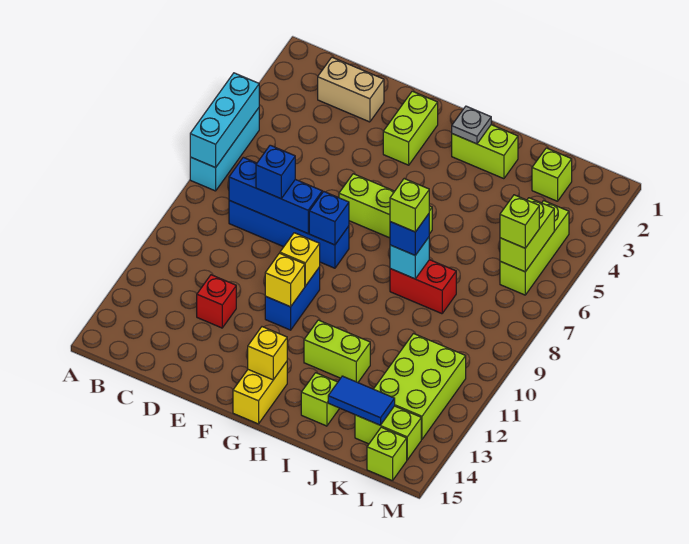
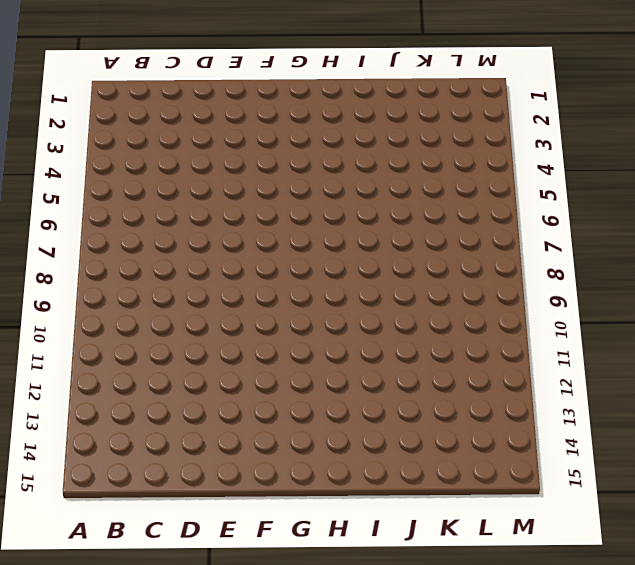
none -> cyan brick A5:A7 level 1
none -> tan brick C2:D2 level 1
none -> blue brick C8:F8 level 1
none -> red brick D12 level 1

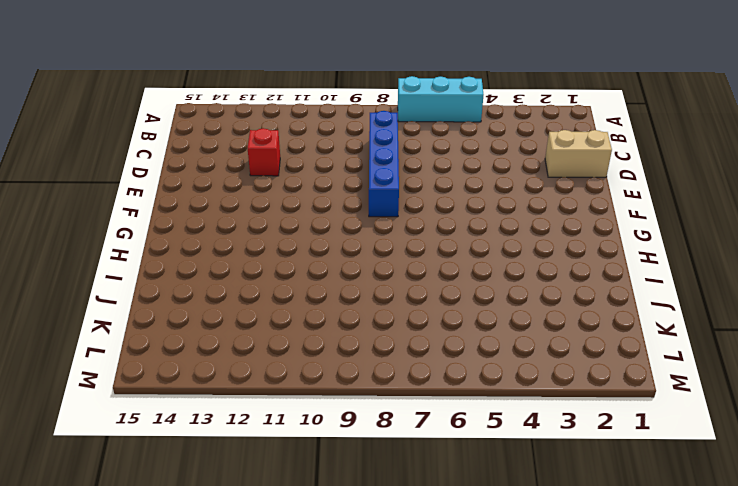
tan brick D1:D2 level 1 -> tan brick C2:D2 level 1
none -> lime brick F2:F3 level 1
none -> lime brick F6:H6 level 1
none -> blue brick F10:F11 level 1
none -> yellow brick G14:G15 level 1

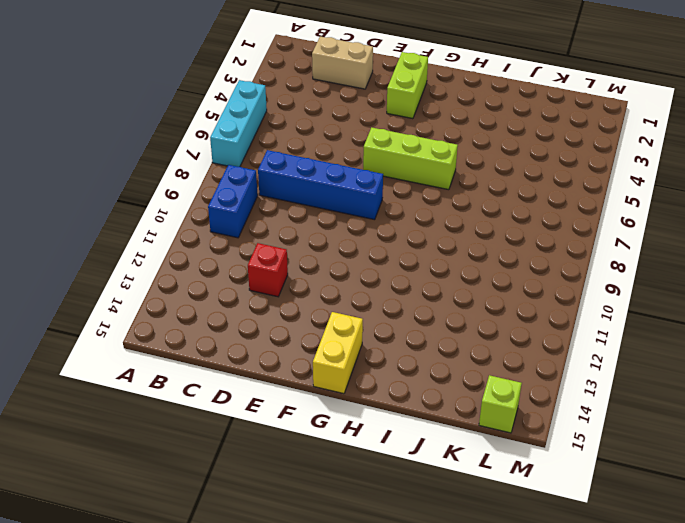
blue brick B9:B10 level 1 -> blue brick F10:F11 level 1
none -> lime brick H2:I2 level 1
none -> lime brick H12:I12 level 1
none -> red brick I8:J8 level 1
none -> lime brick I14 level 1

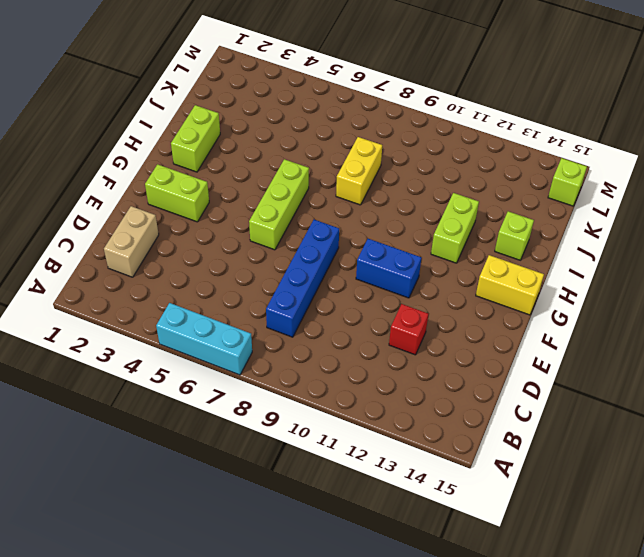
yellow brick I8:J8 level 1 -> red brick I8:J8 level 1
none -> lime brick K2 level 1
none -> lime brick K11:L13 level 1
none -> lime brick K14:L14 level 1
none -> lime brick L4:L6 level 1

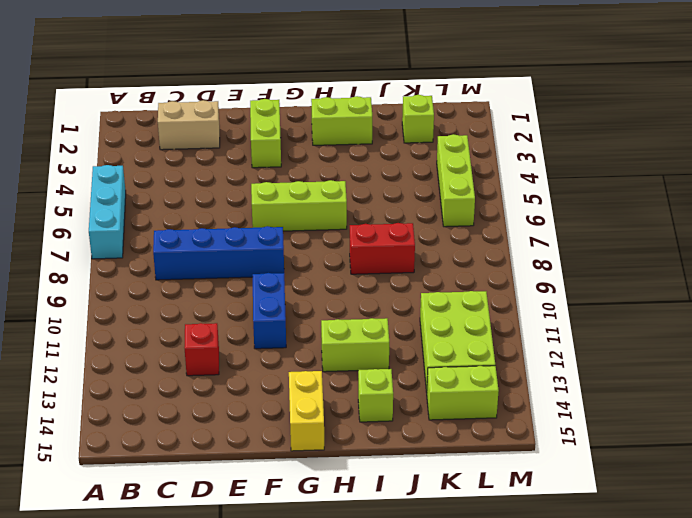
none -> lime brick L15 level 1
none -> cyan brick A5:A7 level 2
none -> blue brick C8:E8 level 2
none -> blue brick F8 level 2

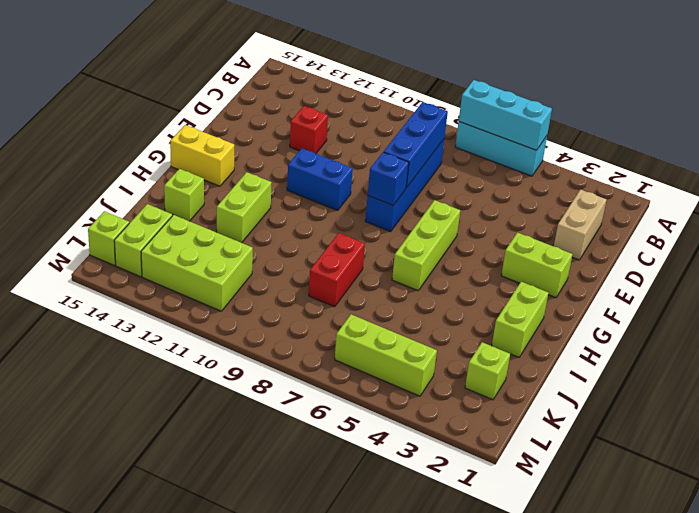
none -> yellow brick F10 level 2
none -> yellow brick F11 level 2
none -> yellow brick G14 level 2
none -> grey plate H2 level 2

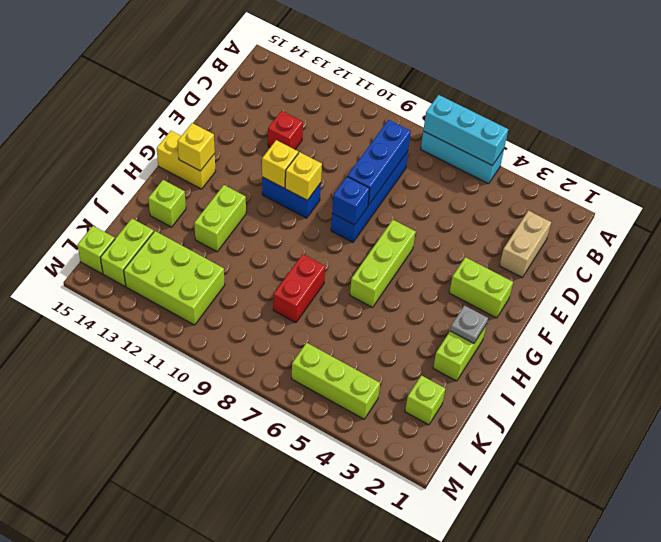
none -> cyan brick I8 level 2
none -> blue tile J14:K14 level 2
none -> lime brick L5:L6 level 2
none -> blue brick D8 level 3

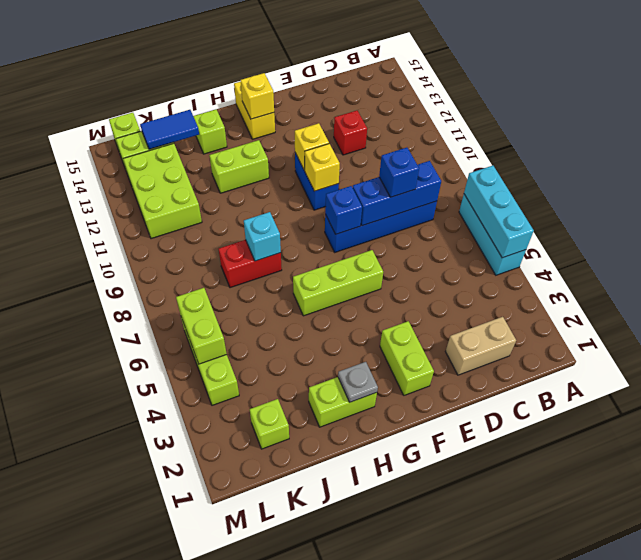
none -> blue brick I8 level 3
none -> lime brick L6 level 3
none -> lime brick I8 level 4

